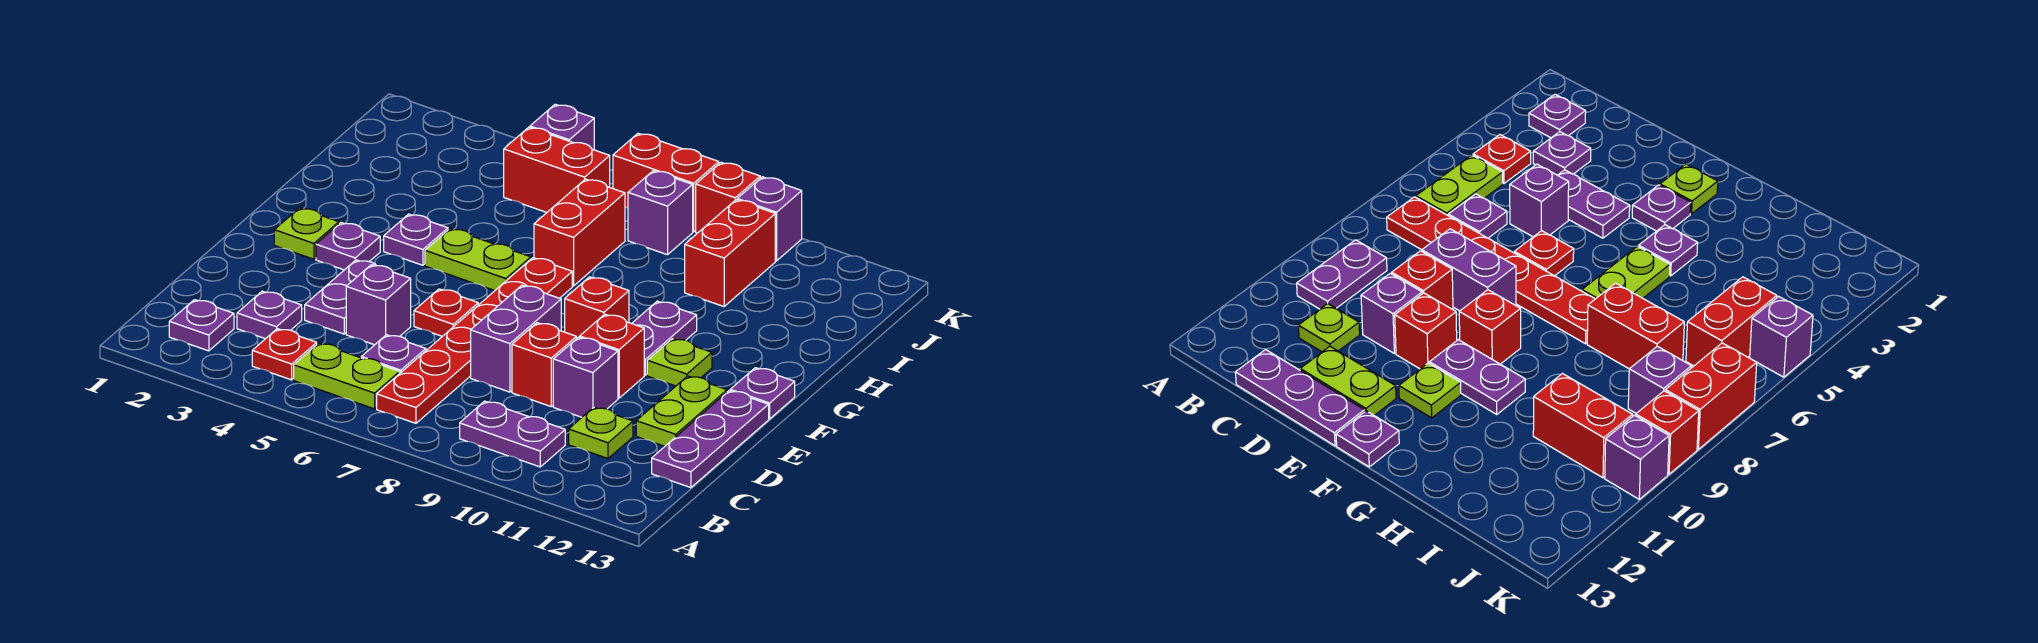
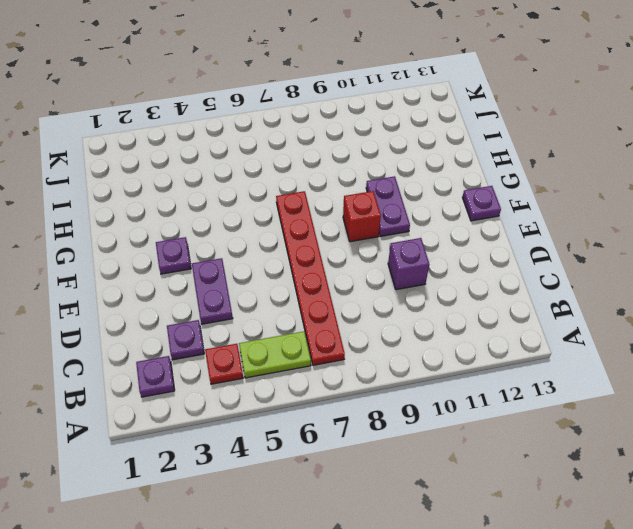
none -> purple plate B9:B10 level 1
none -> purple plate C6 level 1
none -> lime plate C11 level 1
none -> purple plate C13:E13 level 1

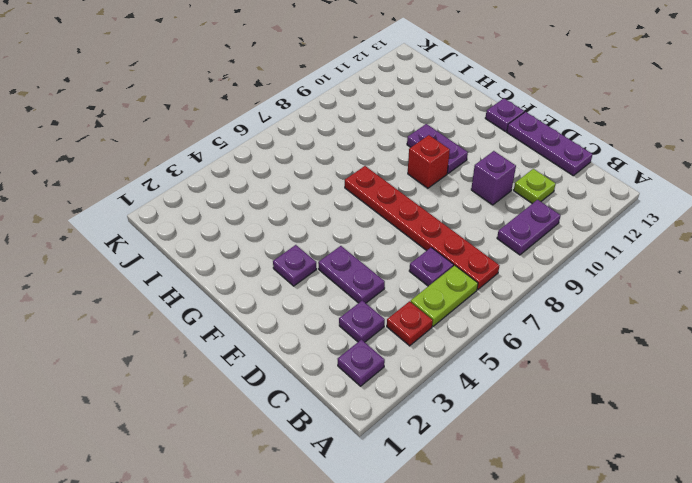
none -> purple brick D5 level 1
none -> purple brick D8:E8 level 1
none -> red brick D9 level 1
none -> lime plate D12:E12 level 1

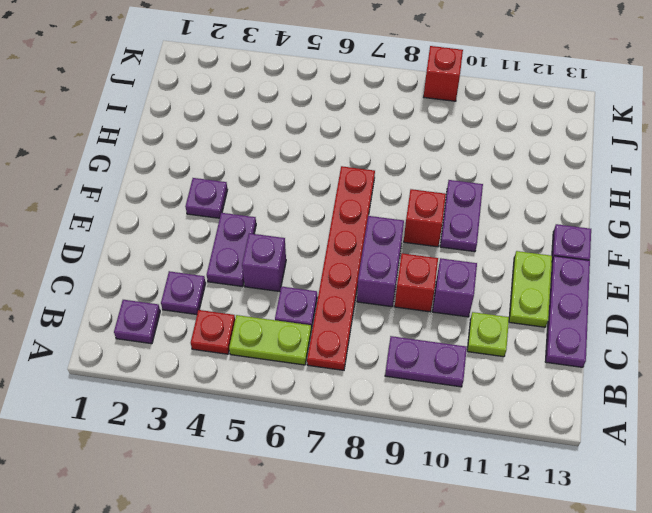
none -> red plate E6 level 1
none -> red brick E10 level 1
none -> lime plate F2 level 1
none -> lime plate F11 level 1

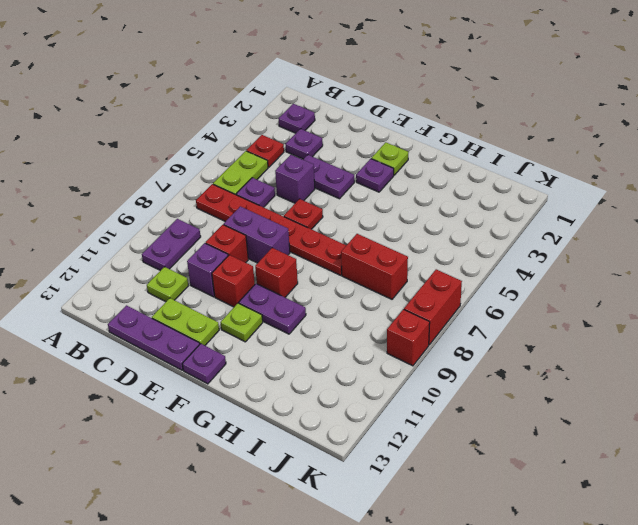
none -> purple plate G4 level 1
none -> lime plate G5:G6 level 1
none -> red brick I10:J10 level 1
none -> red brick J5:J6 level 1

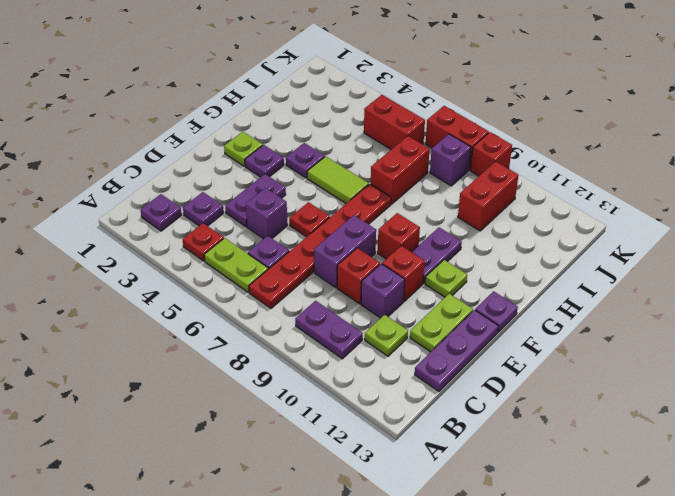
lime tile G5:G6 level 1 -> lime plate G5:G6 level 1
none -> purple brick K5 level 1
none -> purple brick K10 level 1

